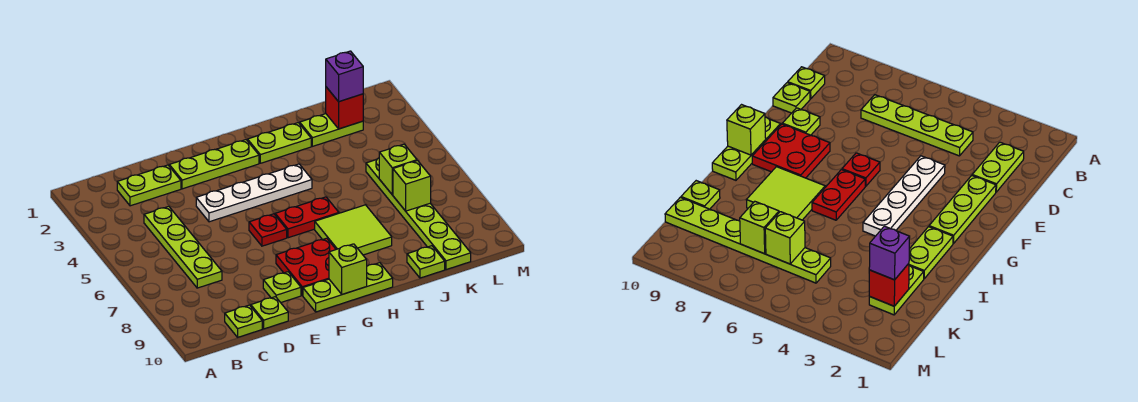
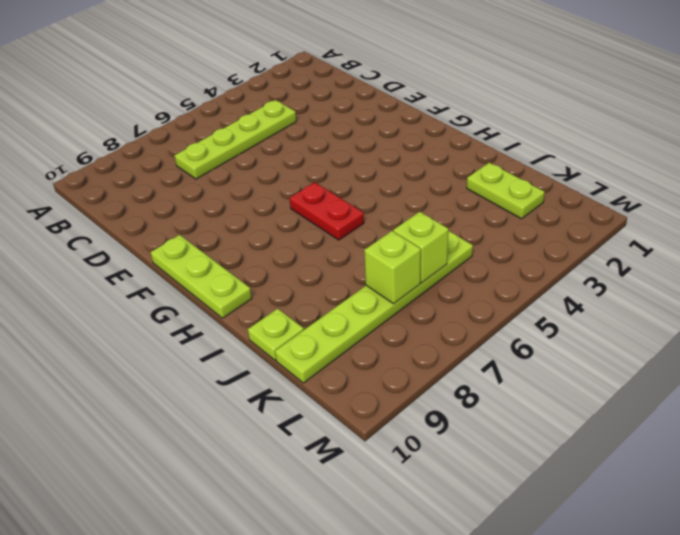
none -> lime plate C2:D2 level 1
none -> lime plate C10 level 1
none -> lime plate D10 level 1

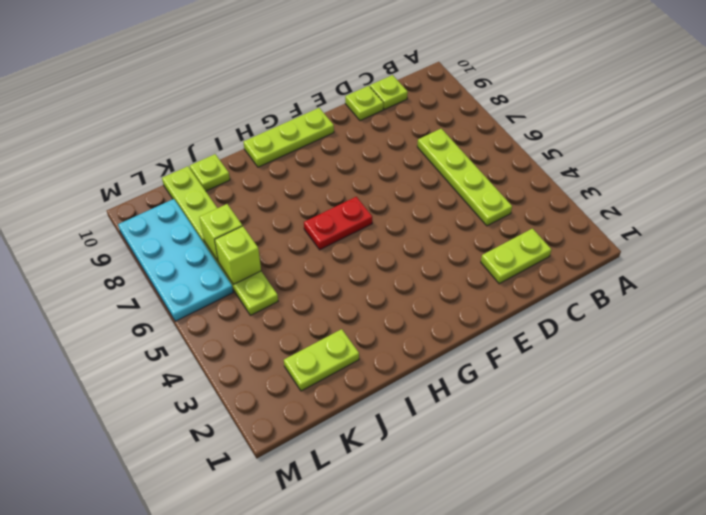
cyan plate L6:M9 level 1 -> none
none -> lime plate E2:G2 level 1
none -> white plate E4:H4 level 1
none -> lime plate E9 level 1

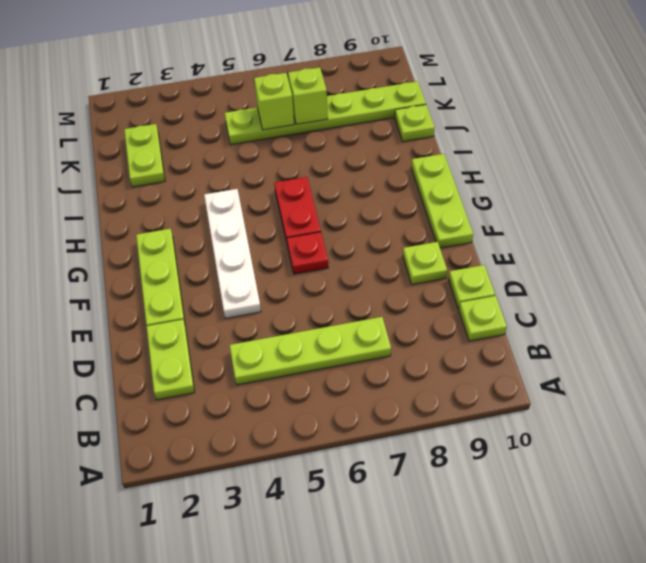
none -> red plate F8:G9 level 1
none -> lime plate H2:I2 level 1
none -> lime tile H7:I8 level 1

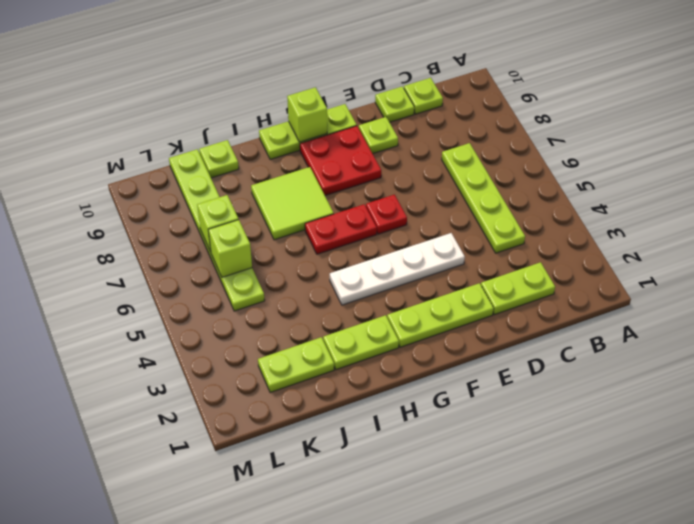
none -> red brick K2 level 2
none -> purple brick K2 level 3

